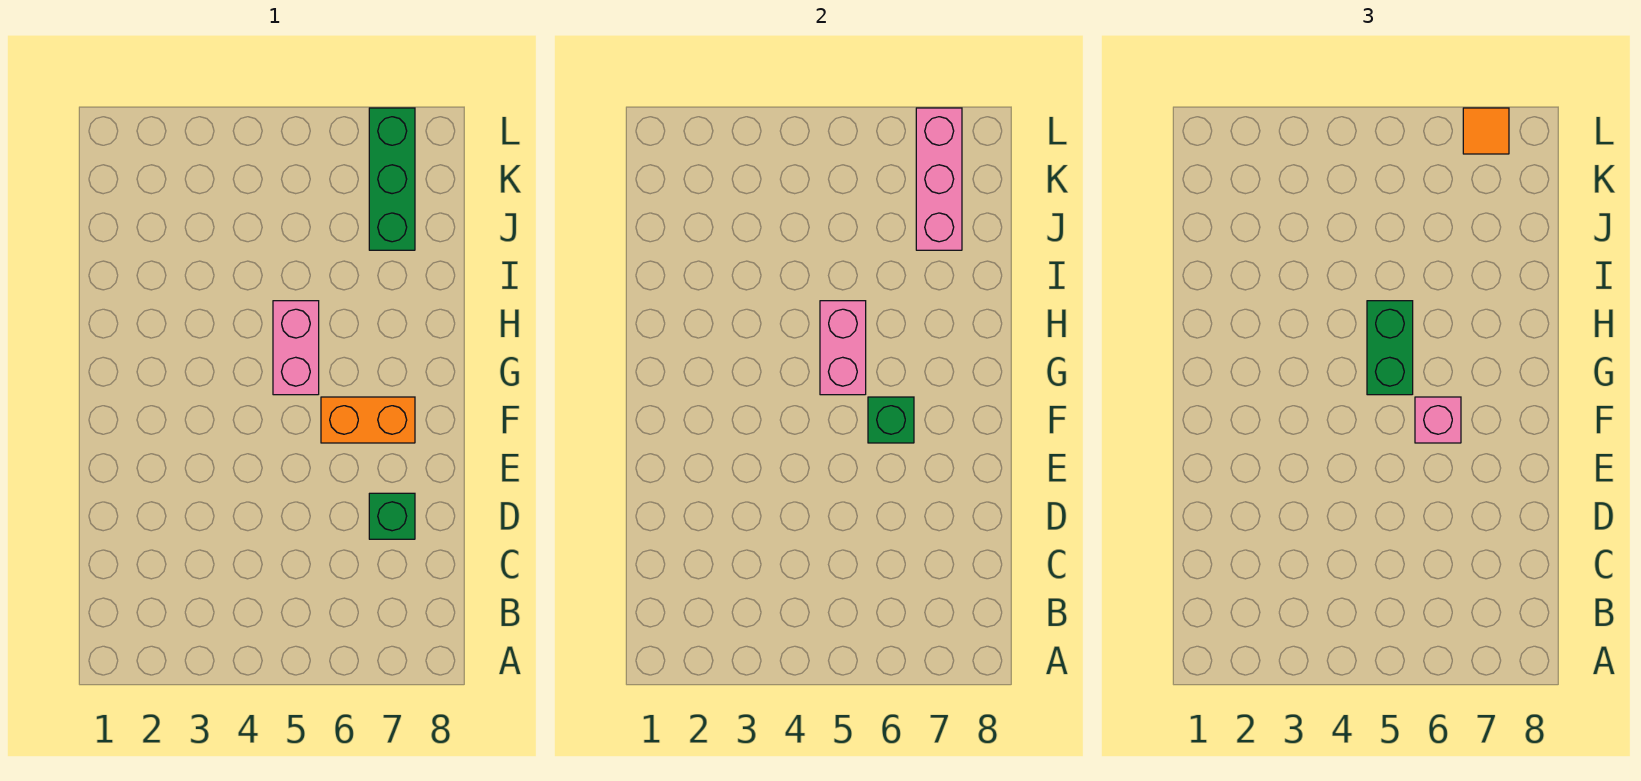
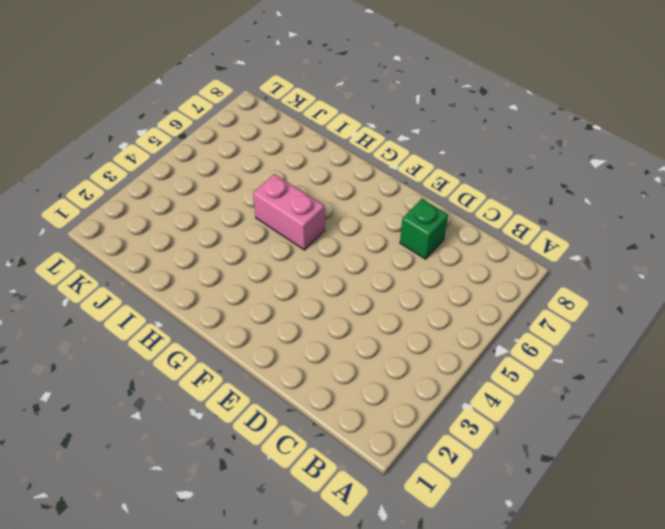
none -> orange brick F6:F7 level 1
none -> green brick J7:L7 level 1

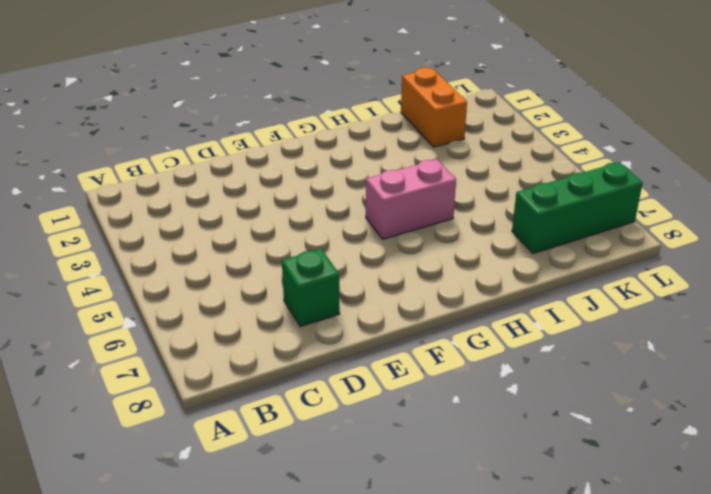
orange brick J1:J2 level 1 -> orange brick F6:F7 level 1
none -> green brick F6 level 2
none -> pink brick G5:H5 level 2

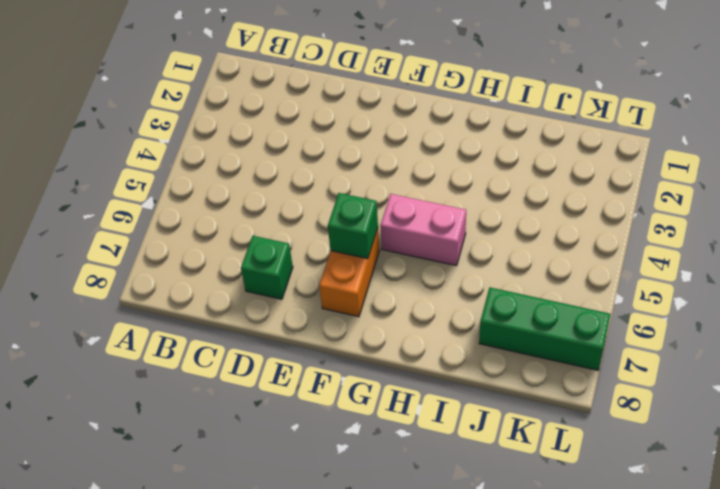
none -> pink brick G5:H5 level 2
none -> pink brick J7:L7 level 2

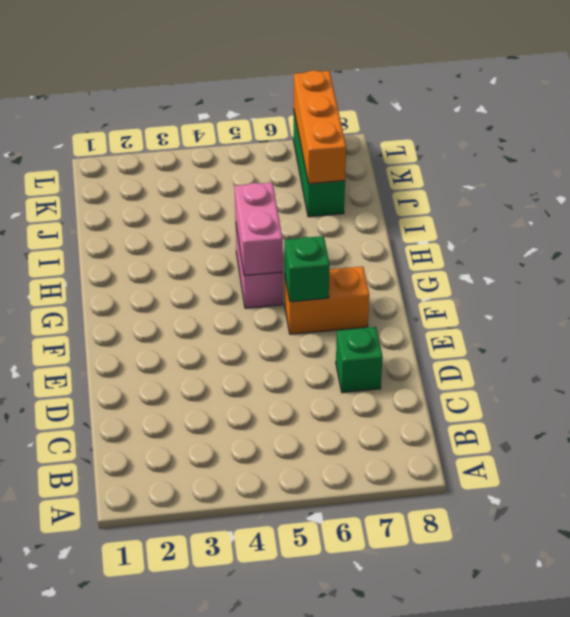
orange brick J7:L7 level 2 -> pink brick J7:L7 level 2
none -> pink brick F6 level 3
none -> green brick G5:H5 level 3

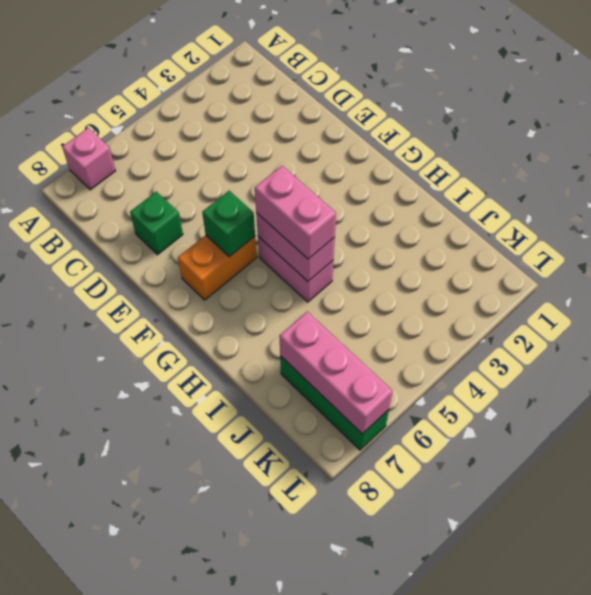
pink brick A7 level 1 -> pink brick F6 level 3
pink brick G5:H5 level 3 -> green brick G5:H5 level 3
none -> orange tile L7 level 3

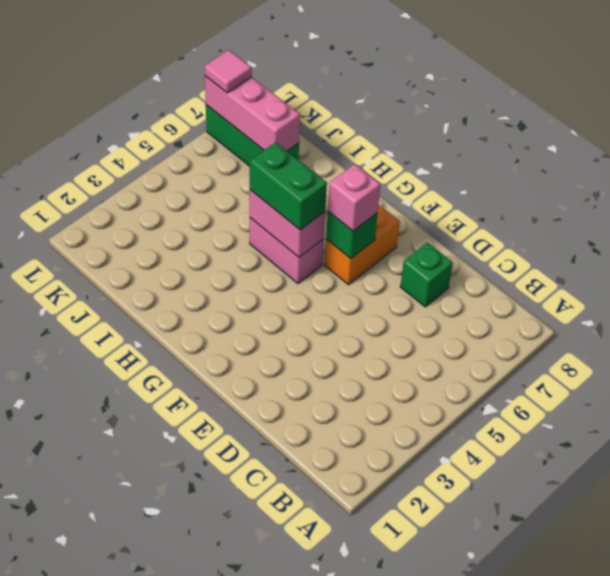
pink tile L7 level 3 -> orange tile L7 level 3

